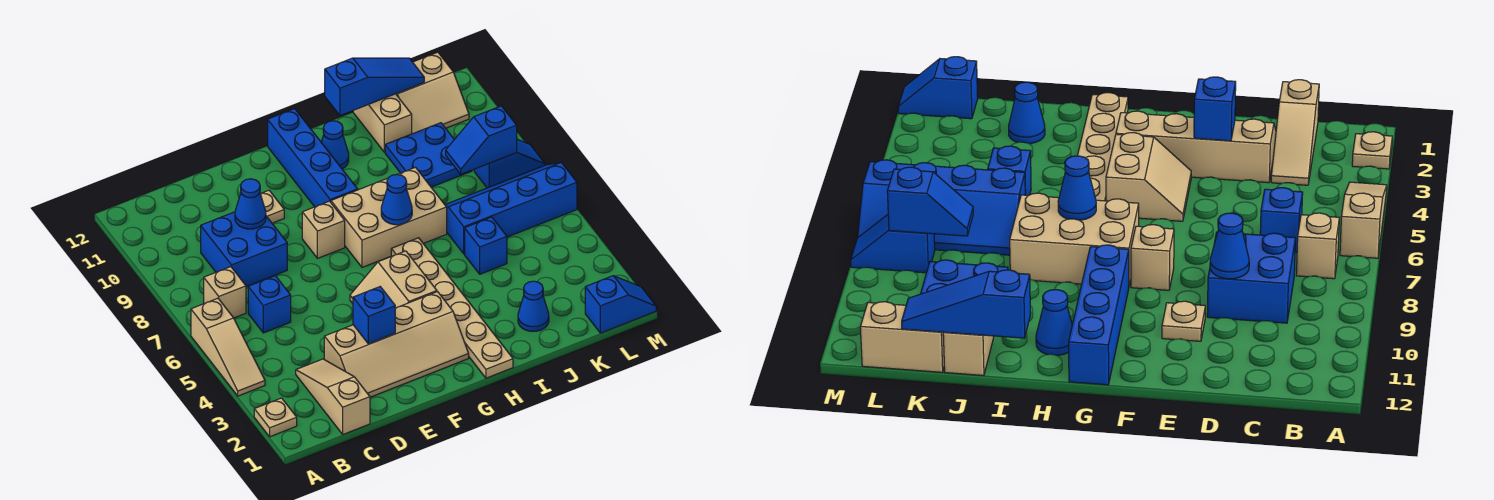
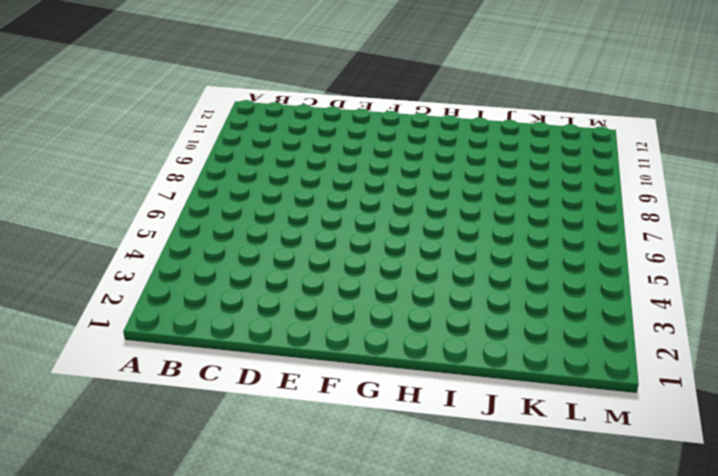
none -> tan plate A2 level 1
none -> tan slope A4:A6 level 1 top 6
none -> tan brick B7 level 1

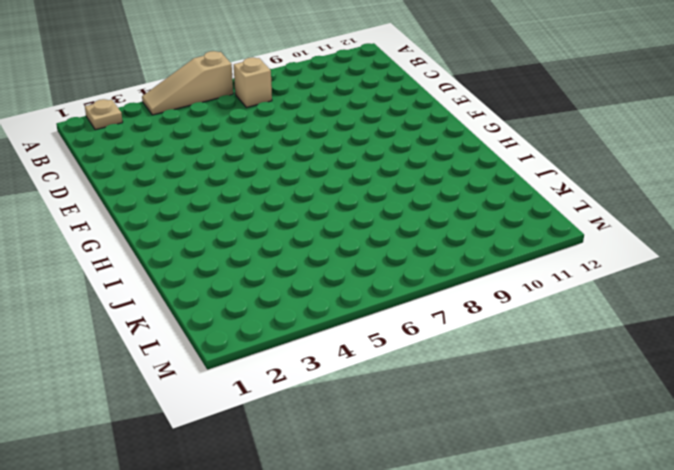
none -> tan slope C1:C3 level 1 top 1
none -> blue brick C6 level 1
none -> blue brick C8:D9 level 1

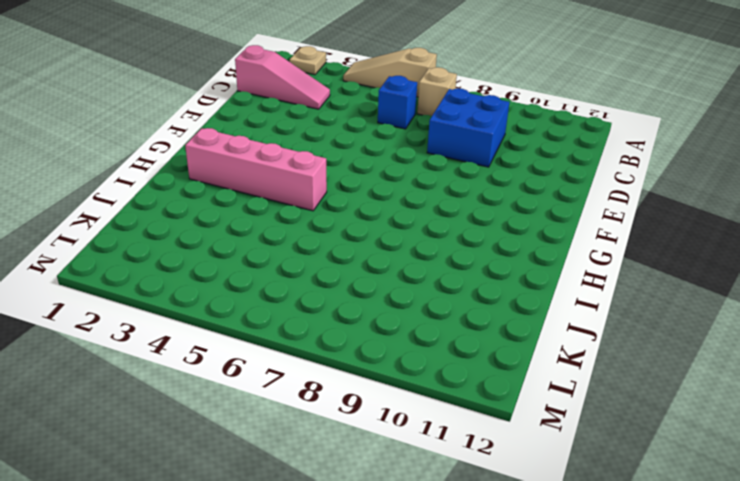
pink slope C1:C3 level 1 top 1 -> tan slope C1:C3 level 1 top 1
pink brick H2:H5 level 1 -> tan plate H1:H6 level 1
none -> tan slope D2:G3 level 1 top 3
none -> tan plate E10 level 1
none -> tan slope F4:G5 level 1 top G

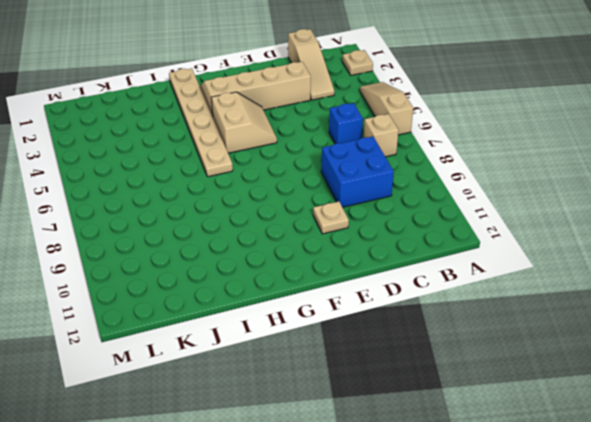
none -> tan brick F8 level 1
none -> tan brick G7:I8 level 1
none -> blue brick G9:G12 level 1

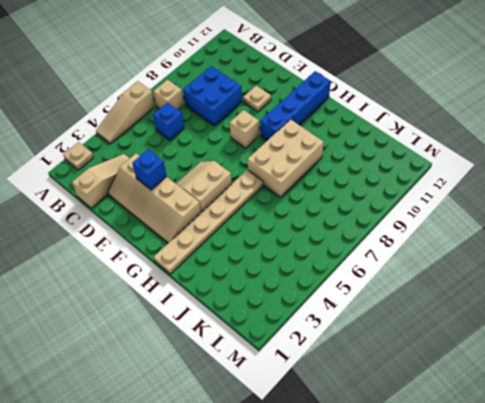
tan brick H7:I9 level 1 -> tan brick G7:I8 level 1
none -> blue cone H11 level 1
none -> blue cone J2 level 1
none -> blue brick J5 level 1

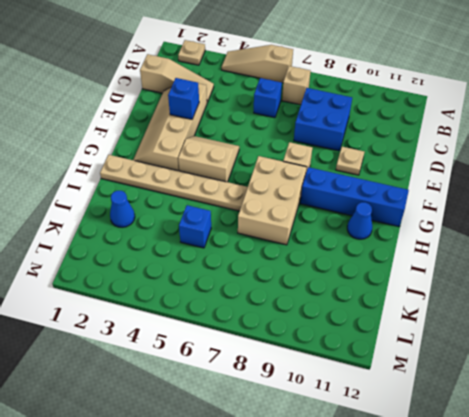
none -> blue slope J6:M7 level 1 top 6
none -> blue plate J9:K10 level 1
none -> tan brick J11:J12 level 1

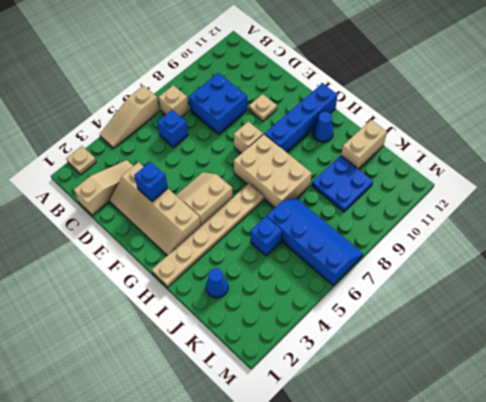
none -> tan slope K11:L12 level 1 top 12
none -> blue slope L1:M1 level 1 top L
none -> blue slope L8:M8 level 1 top L

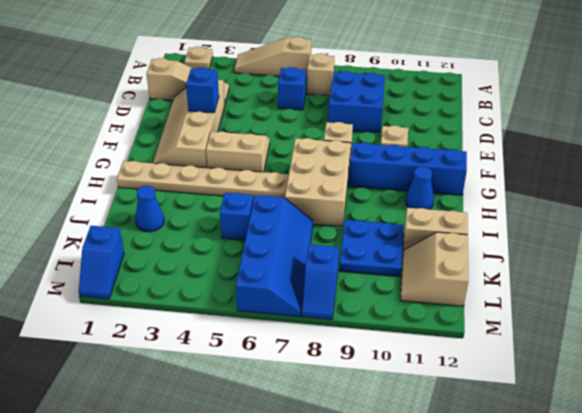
none -> blue cone D9 level 2
none -> blue cone H7 level 2
none -> blue slope I12:K12 level 2 top I

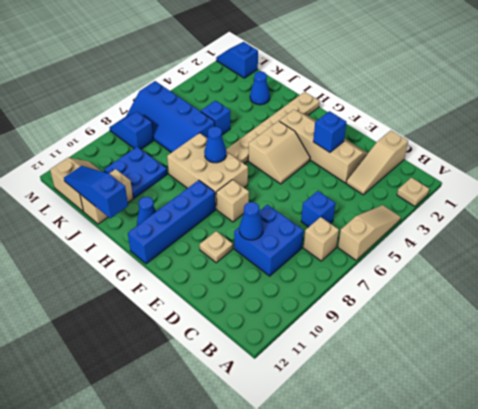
none -> blue slope K8:L8 level 2 top L

